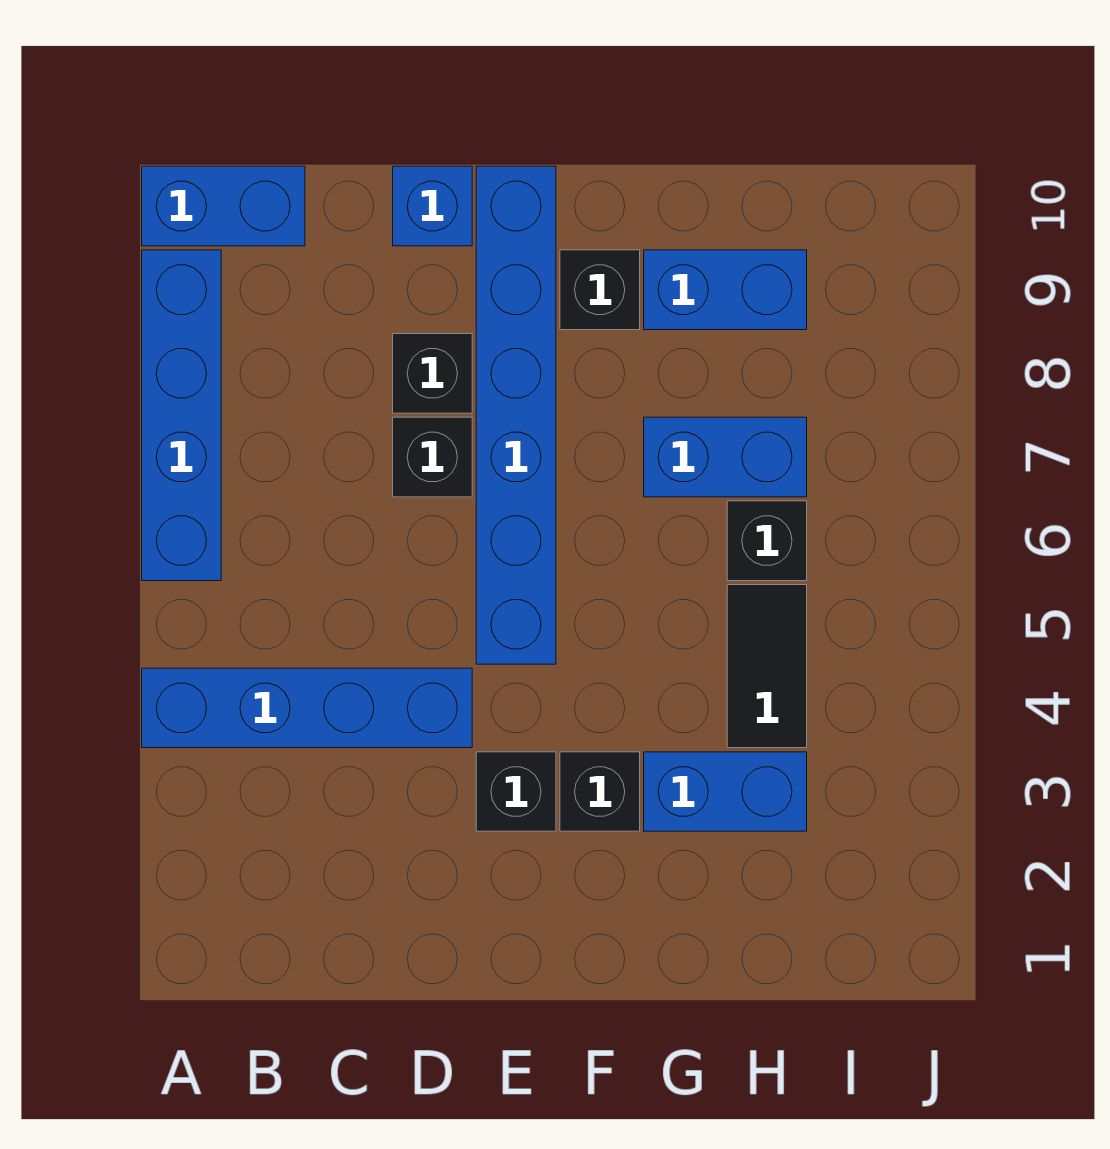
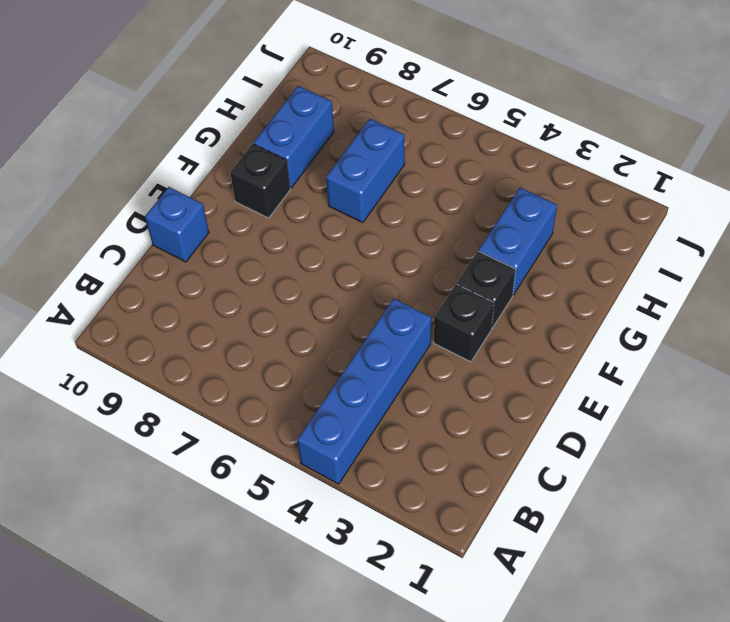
none -> blue brick A6:A9 level 1
none -> blue brick A10:B10 level 1
none -> black brick D7 level 1

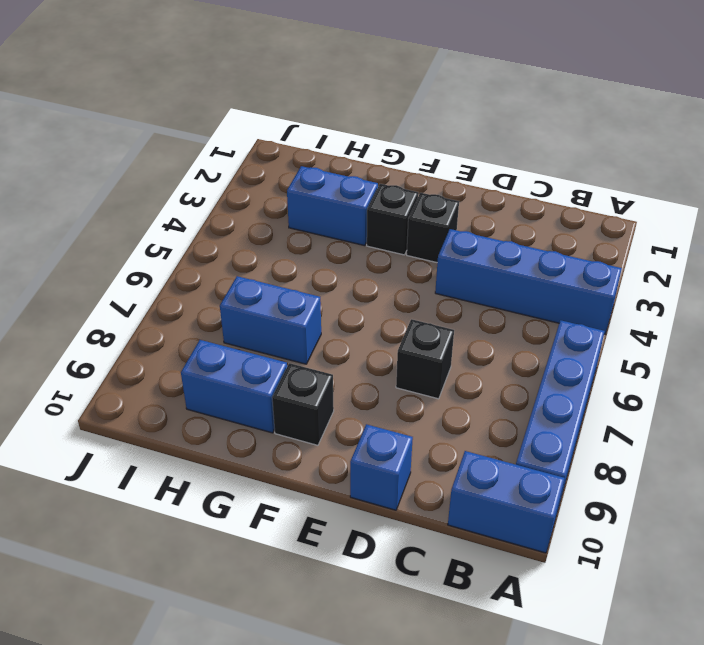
none -> black brick D8 level 1
none -> blue brick E5:E10 level 1
none -> black tile H4:H5 level 1

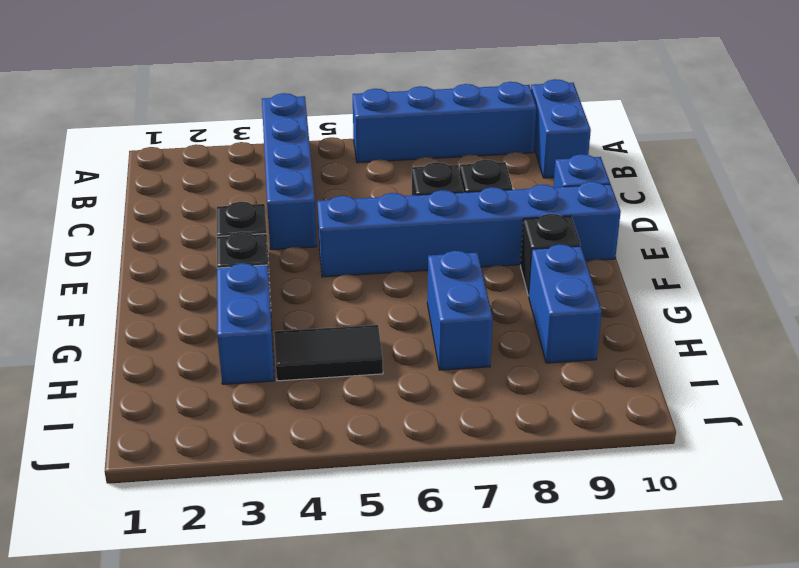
none -> black brick H6 level 1

